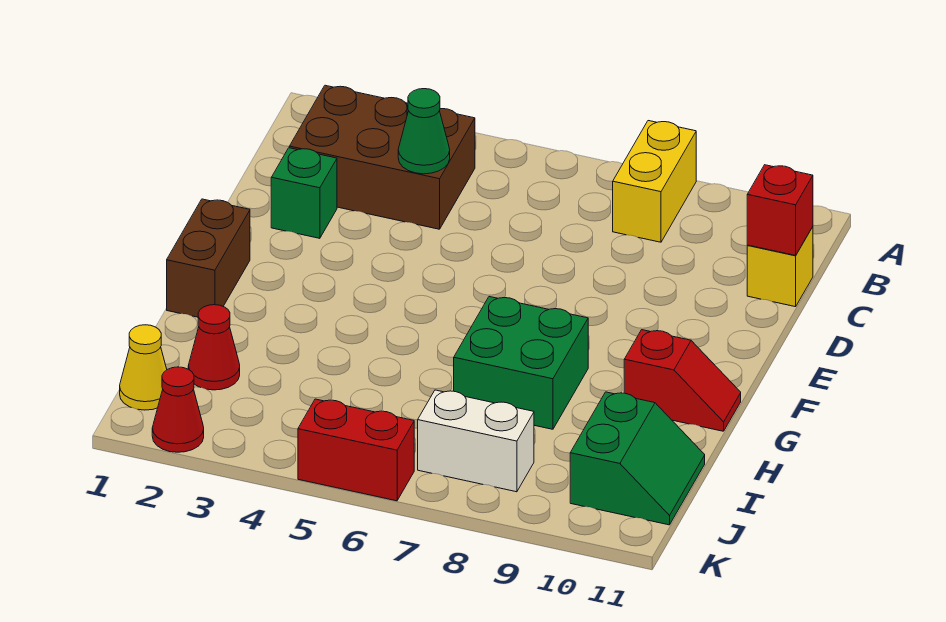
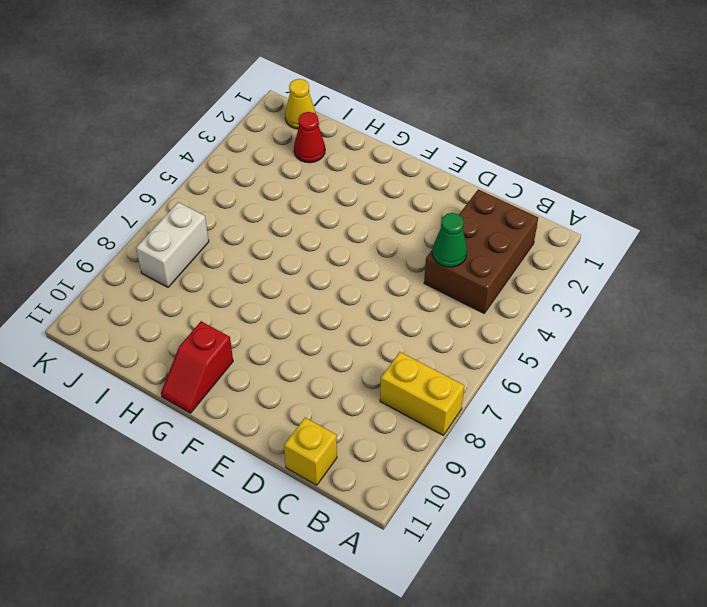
none -> green brick D2 level 1
none -> brown brick F1:G1 level 1
none -> green brick G7:H8 level 1

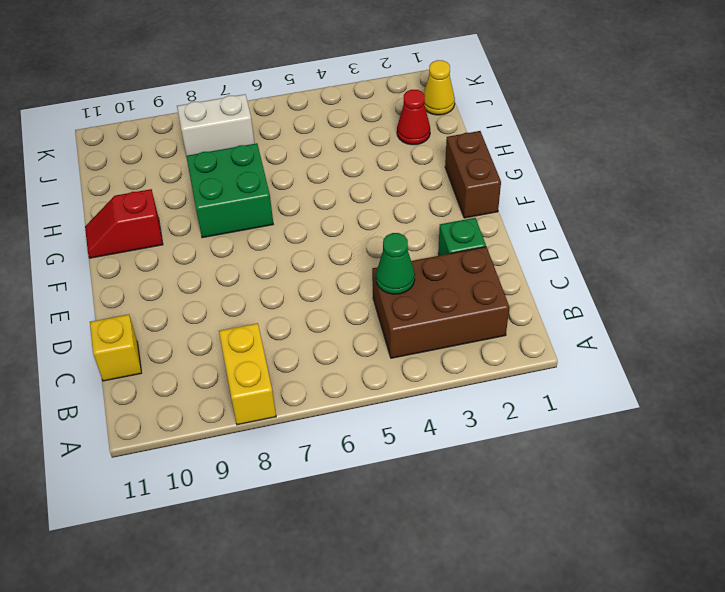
none -> green slope I10:J11 level 1 top 10
none -> red cone K2 level 1
none -> red brick K5:K6 level 1

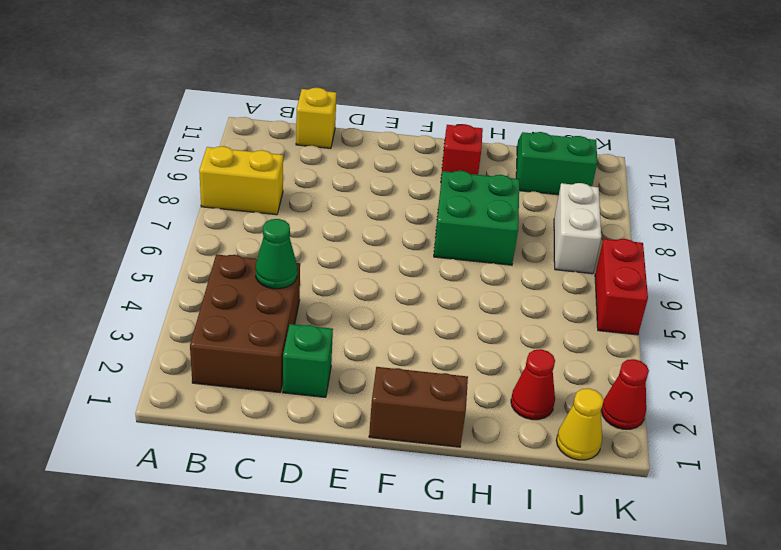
none -> red brick C11 level 2

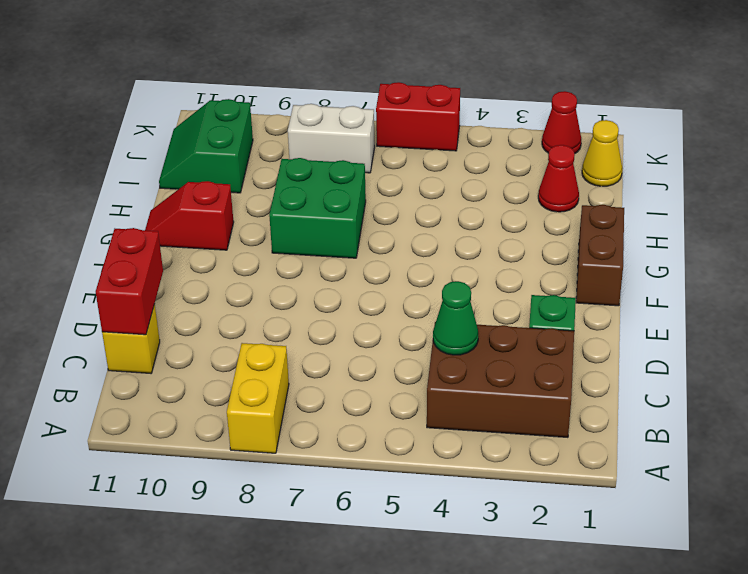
red brick C11:D11 level 2 -> red brick C11 level 2

